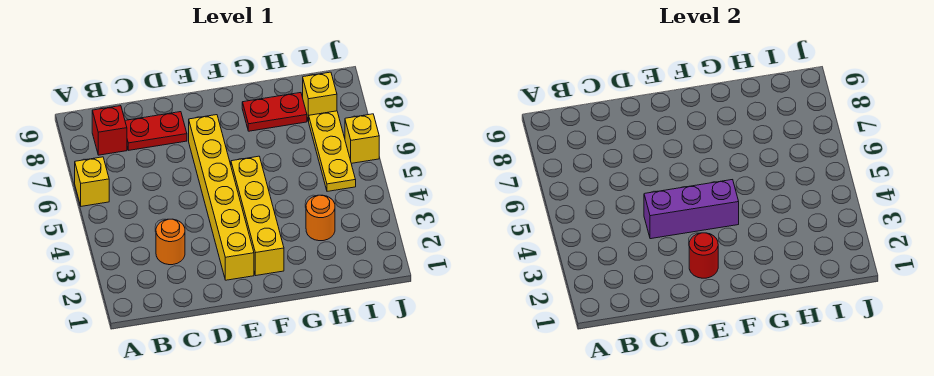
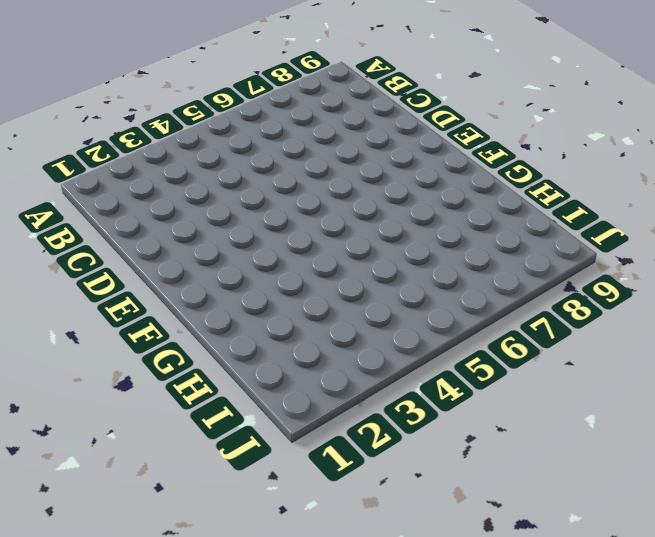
none -> yellow brick A6 level 1
none -> red brick B8 level 1
none -> orange round brick C3 level 1

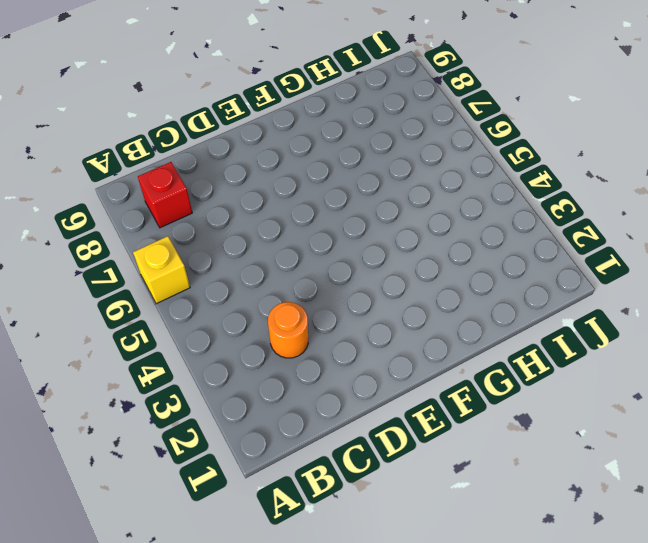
none -> red plate C8:D8 level 1
none -> yellow brick E2:E7 level 1
none -> yellow brick F2:F5 level 1

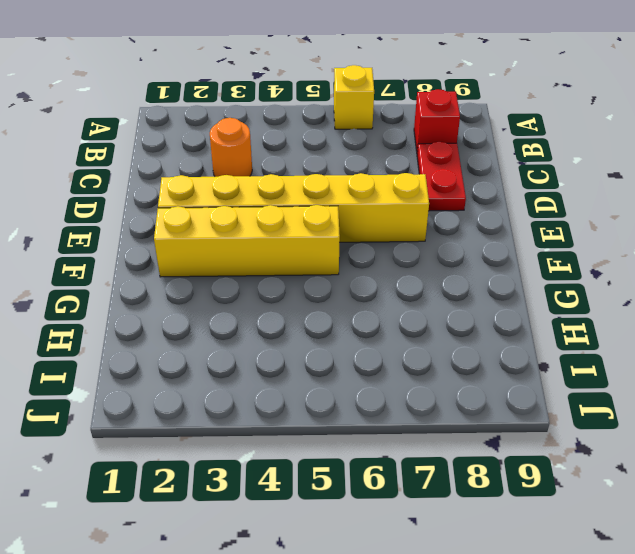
none -> red plate G8:H8 level 1
none -> orange round brick H3 level 1
none -> yellow plate I5:I7 level 1

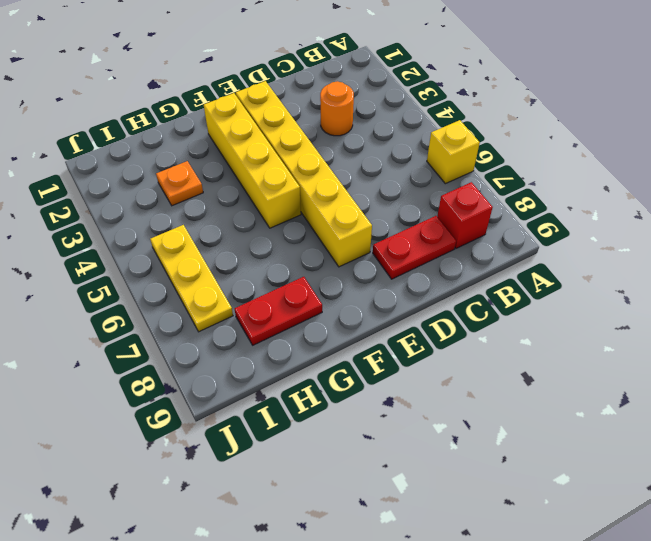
orange plate H3 level 1 -> orange round brick H3 level 1
none -> yellow brick I8 level 1
none -> yellow brick J6 level 1
none -> purple brick D4:F4 level 2

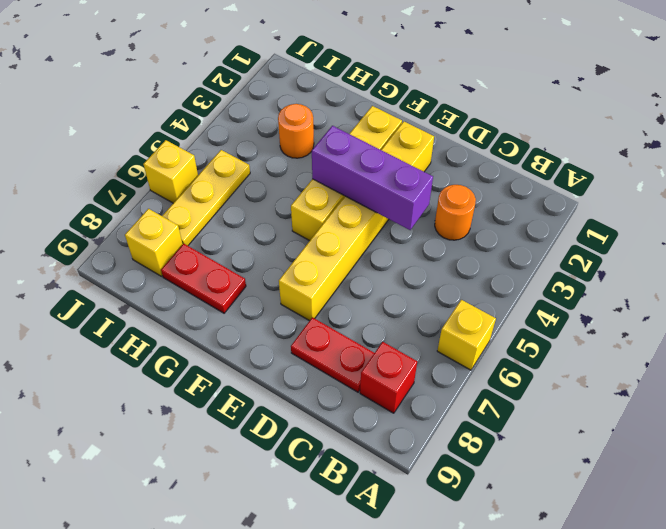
none -> red round brick E2 level 2

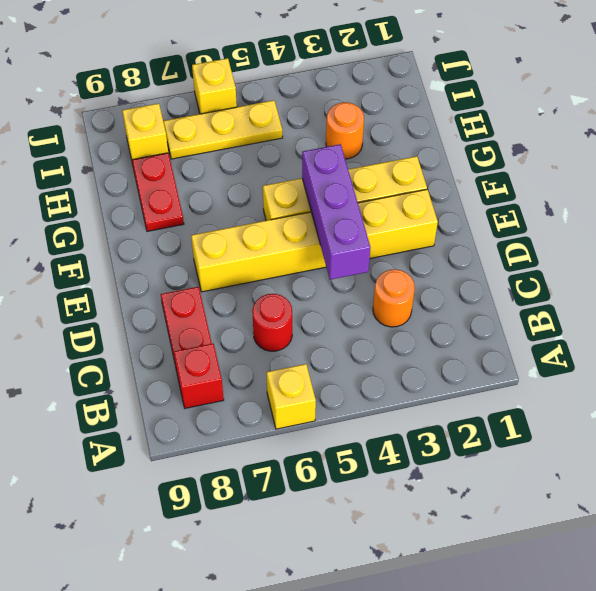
red round brick C6 level 1 -> red round brick E2 level 2

